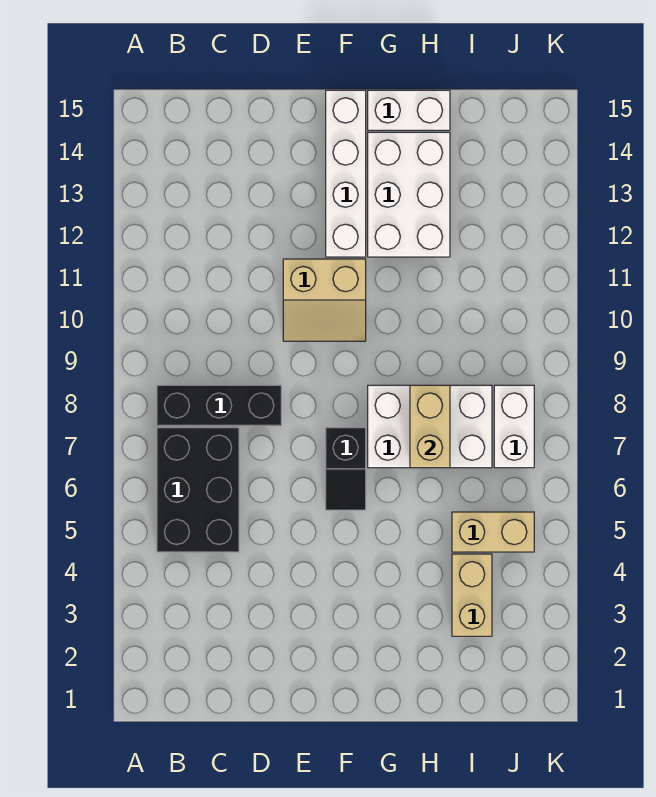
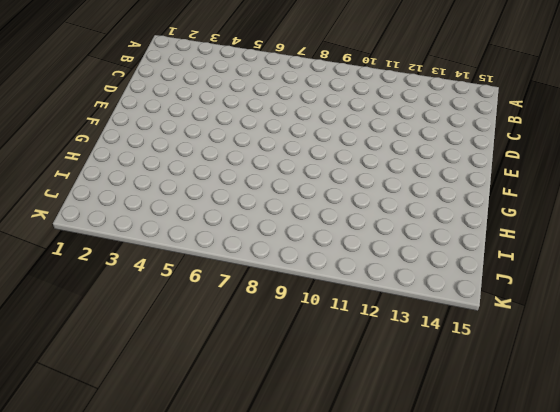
none -> black brick B5:C7 level 1
none -> black brick B8:D8 level 1
none -> tan slope E10:F11 level 1 top 11

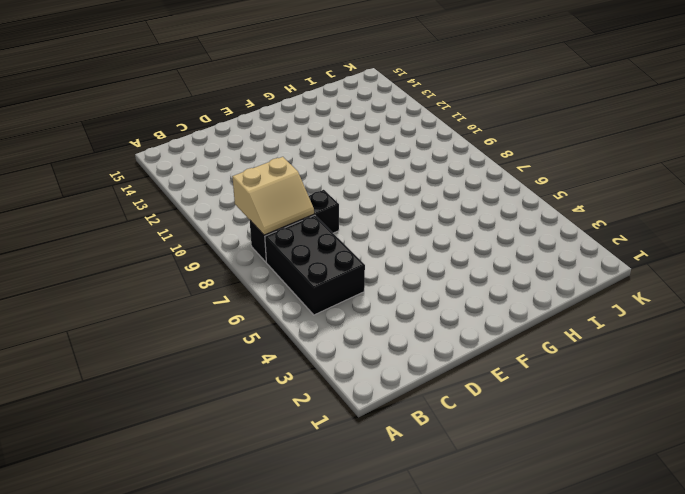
tan slope B8:C9 level 2 top 9 -> tan slope E10:F11 level 1 top 11
none -> black slope F6:F7 level 1 top 7
none -> white brick F12:F15 level 1
none -> white brick G7:I8 level 1

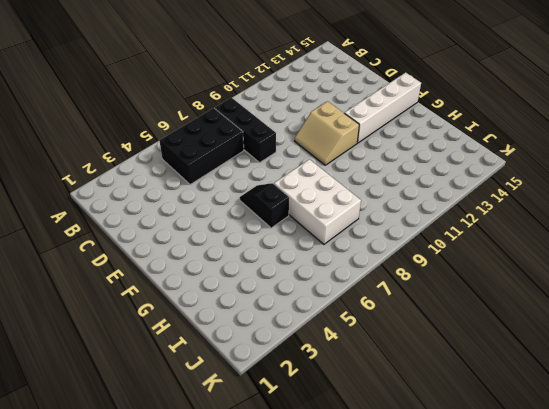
black slope F6:G6 level 1 top G -> black slope F6:F7 level 1 top 7
none -> white brick G12:H14 level 1
none -> white brick G15:H15 level 1
none -> tan brick I3:I4 level 1

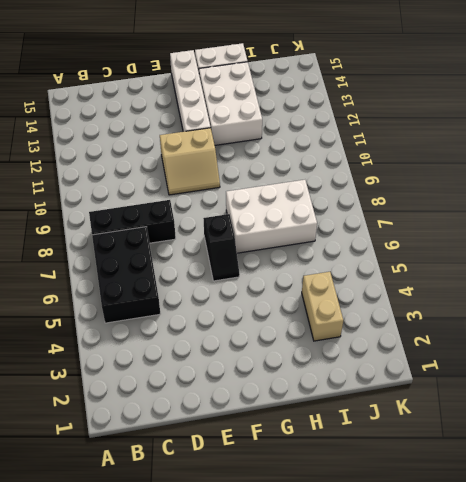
none -> tan brick I5:J5 level 1
none -> white brick J7:J8 level 1
none -> tan brick H7:H8 level 2

